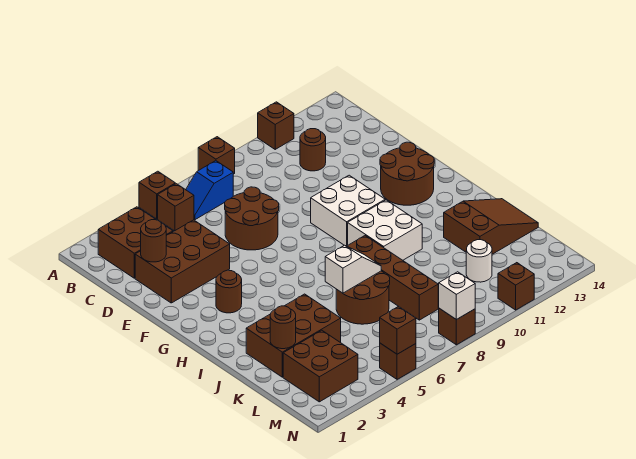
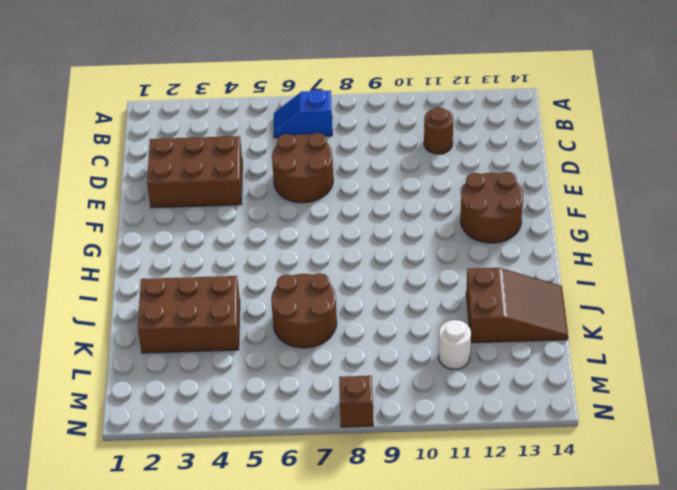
none -> brown brick A5 level 1
none -> brown brick A8 level 1
none -> brown brick A11 level 1

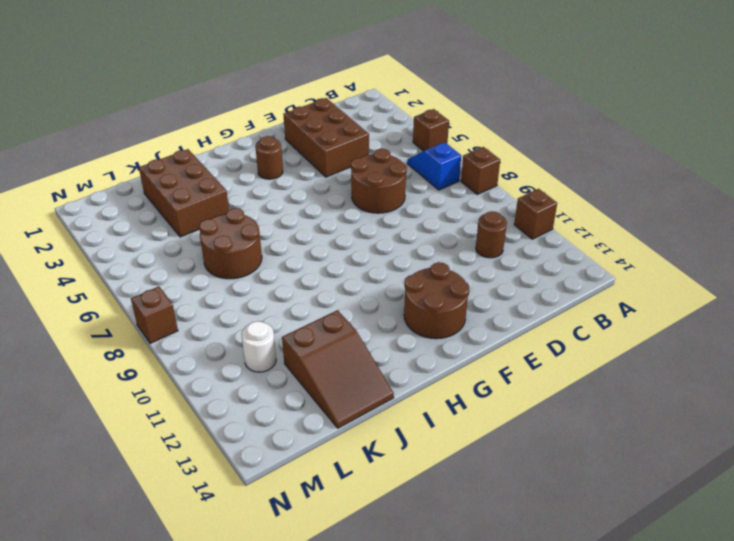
none -> brown brick B2:C3 level 1
none -> brown brick B5 level 1
none -> white brick F9:G10 level 1

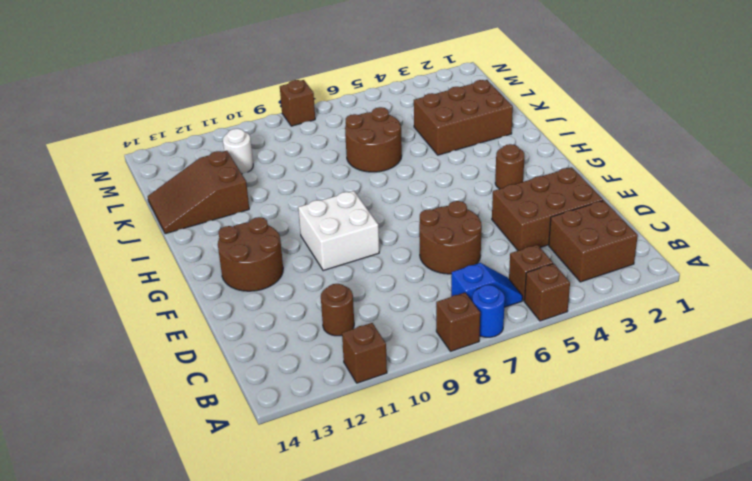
blue round brick A7 level 1 -> none
none -> white brick H9:I10 level 1
none -> brown brick I8:L8 level 1
none -> brown brick L2:M3 level 1

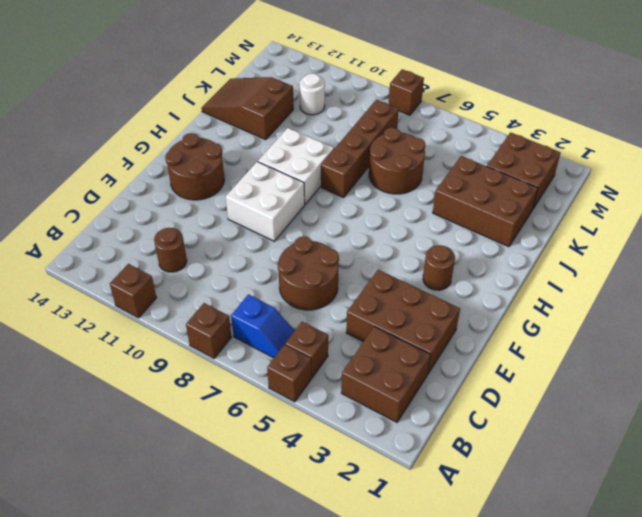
none -> brown brick N5 level 1
none -> brown brick N11 level 1
none -> brown round brick D2 level 2

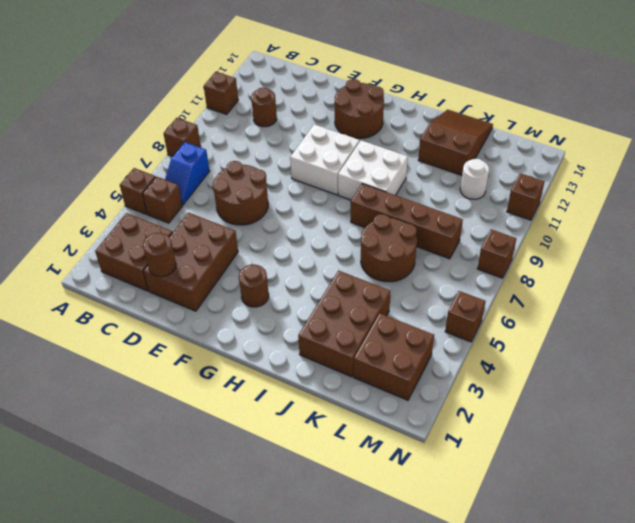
none -> white slope J6:J7 level 2 top 6
none -> brown round brick K2 level 2
none -> brown brick N5 level 2

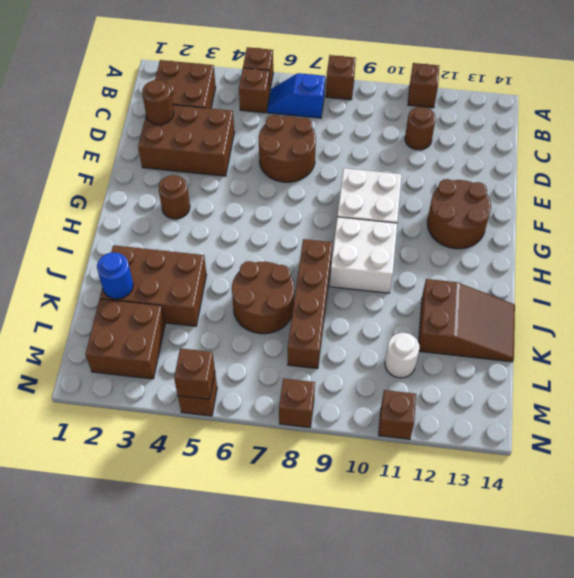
blue round brick K2 level 2 -> brown round brick K2 level 2
none -> white slope J6:J7 level 2 top 6
none -> white brick N8 level 2

